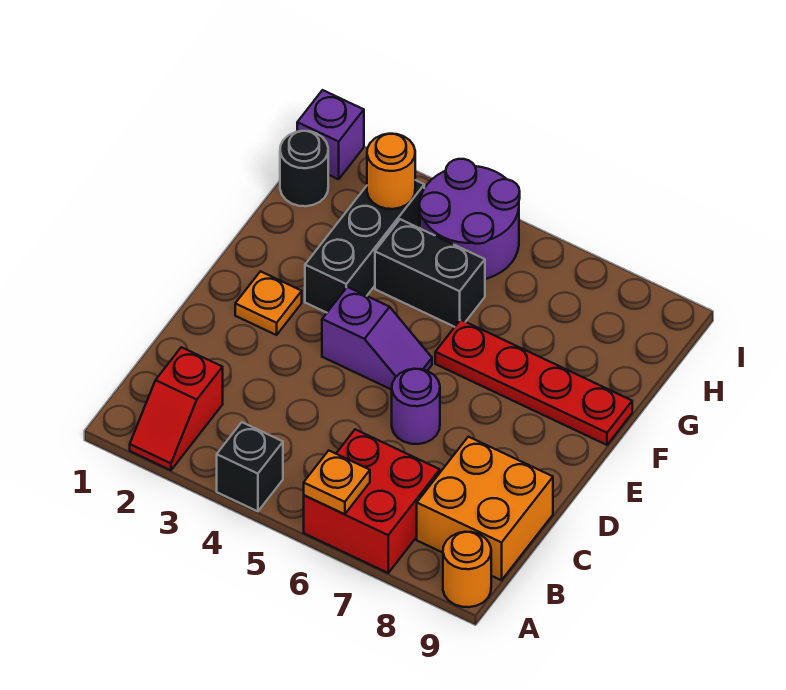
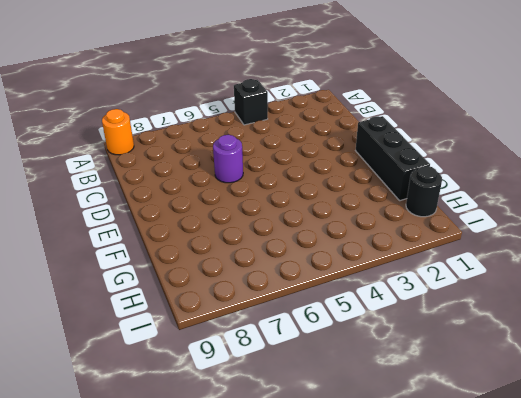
black brick E1:G1 level 1 -> black brick F3:H3 level 1
none -> red slope A2:B2 level 1 top B
none -> red brick A6:B7 level 1
none -> orange brick B8:C9 level 1

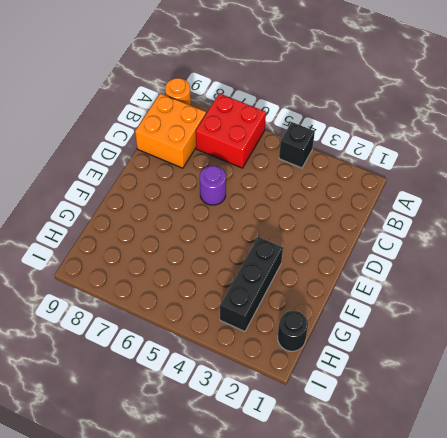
none -> red slope A2:B2 level 1 top B
none -> orange plate E2 level 1
none -> purple slope E4:E5 level 1 top 4

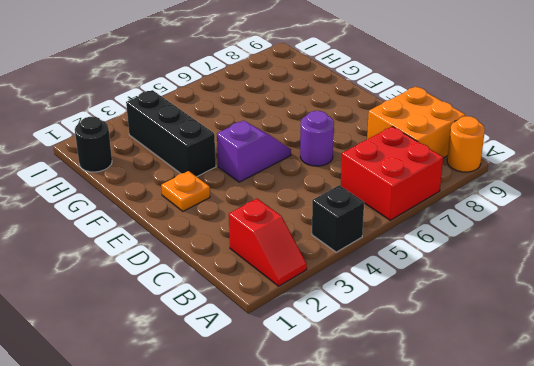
none -> red plate F6:F9 level 1
none -> black brick G4:G5 level 1
none -> purple round brick H4:I5 level 1

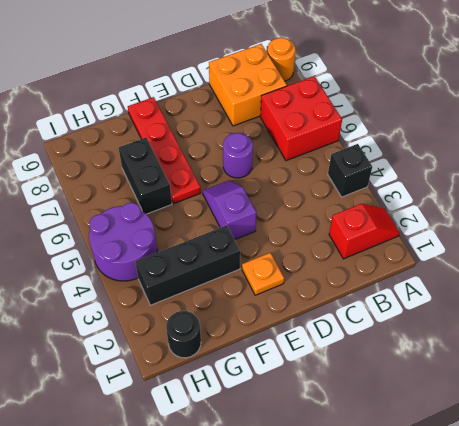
black brick G6:G7 level 1 -> black brick G4:G5 level 1
none -> purple brick I1 level 1
none -> orange plate A6 level 2
none -> orange round brick H3 level 2

